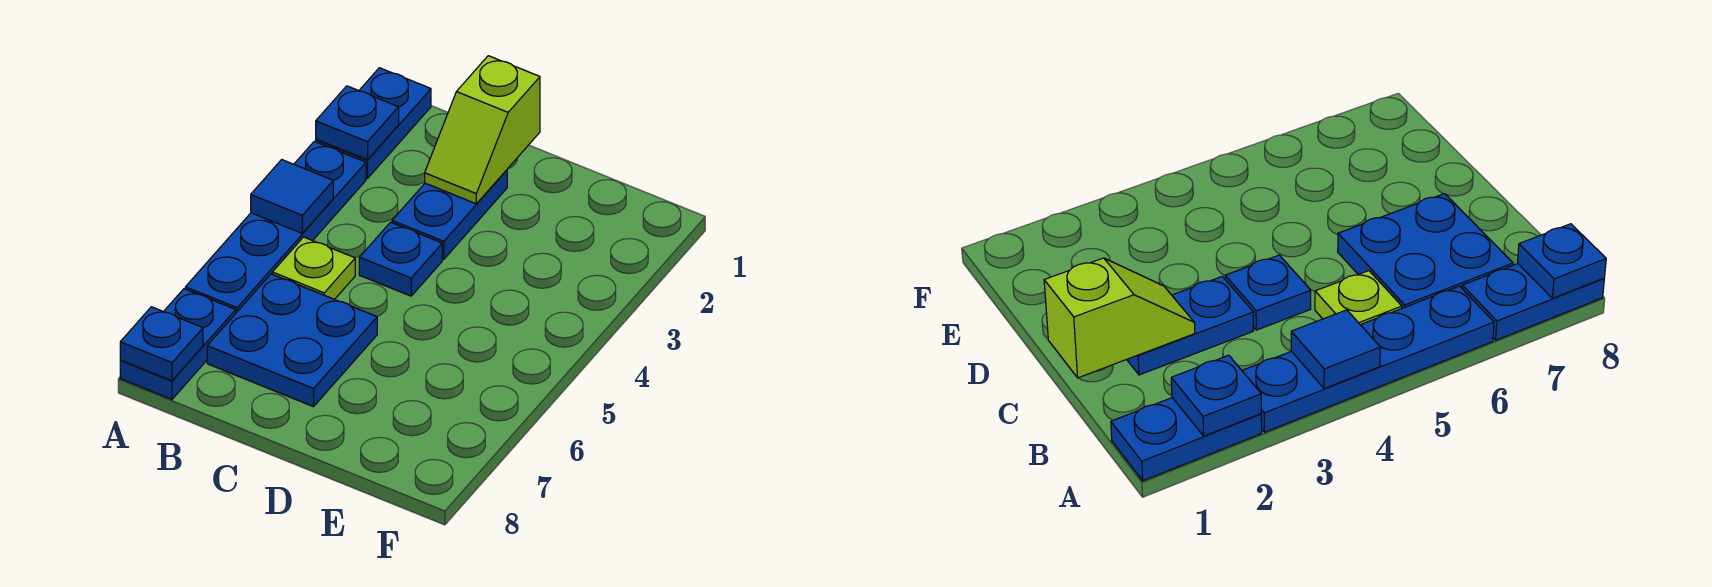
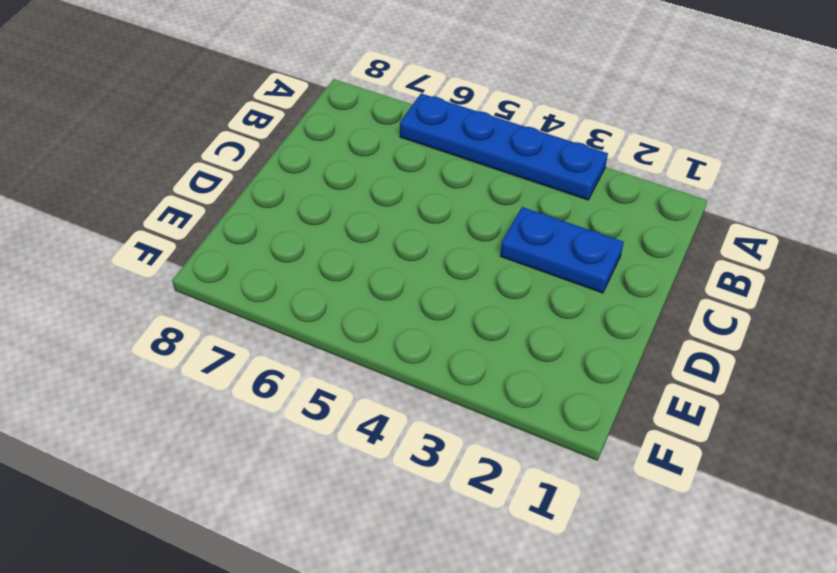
none -> blue plate A1:A2 level 1
none -> blue plate A7:A8 level 1

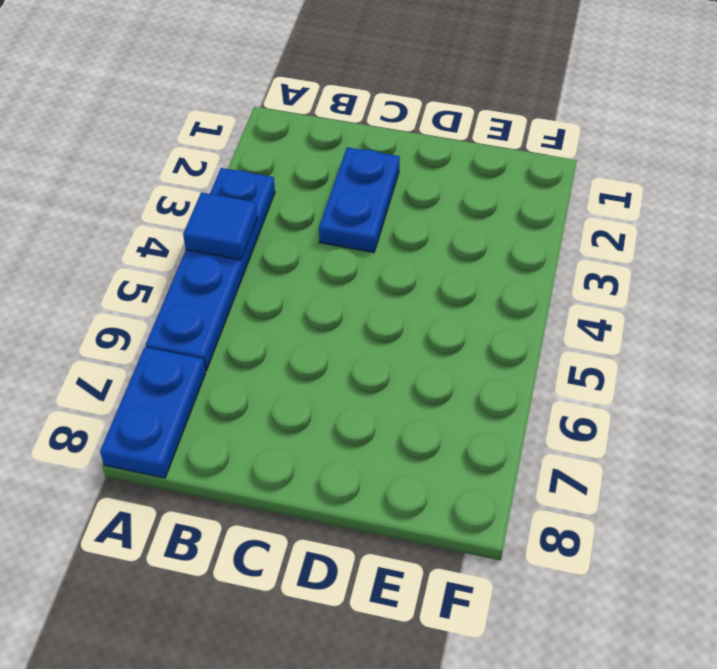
none -> blue plate A1:A2 level 1
none -> lime plate B5 level 1

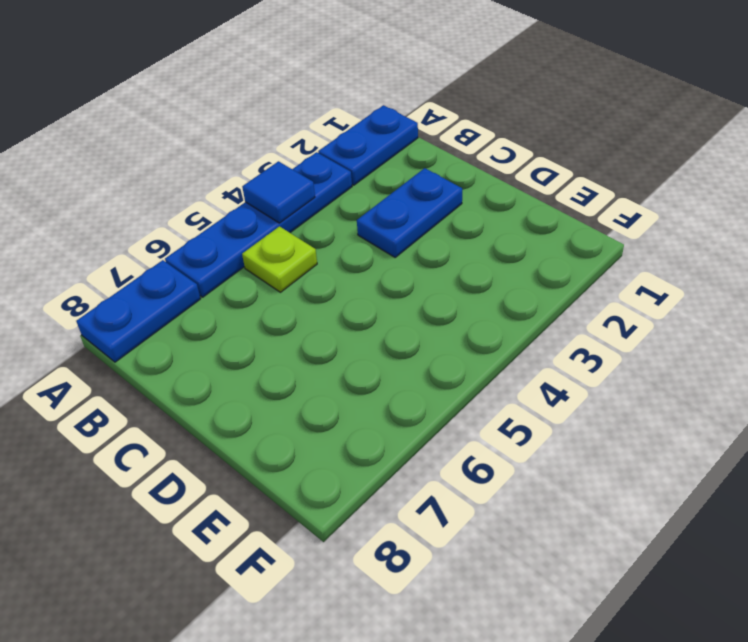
none -> blue plate B6:C7 level 1
none -> blue plate C4 level 1

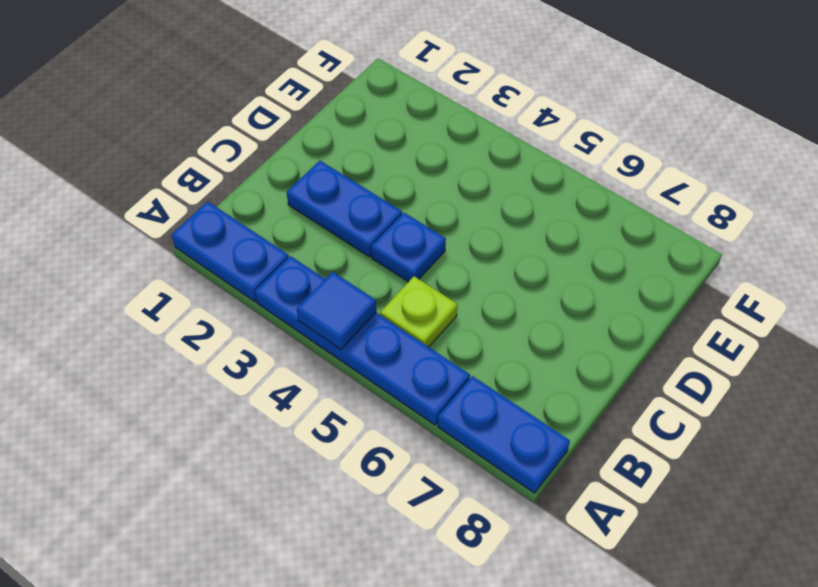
none -> blue plate B6:C7 level 1
none -> blue plate A2 level 2

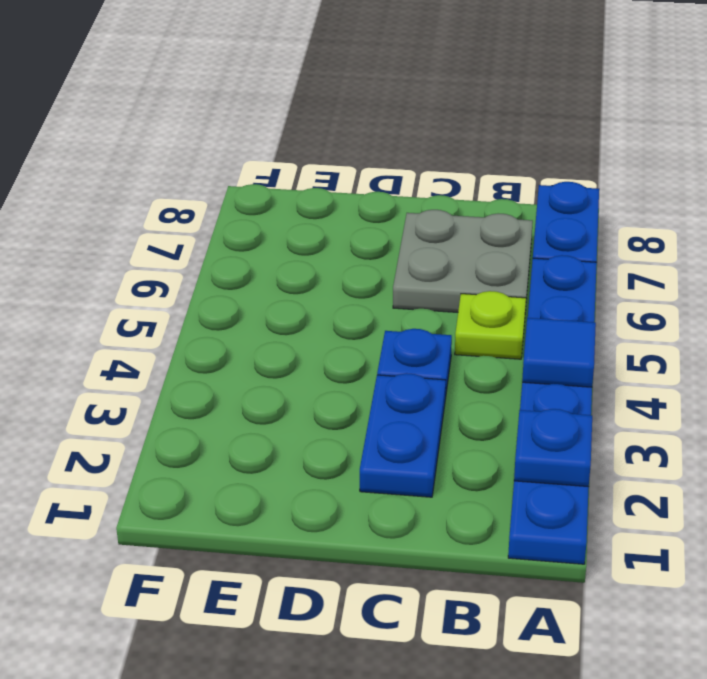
grey plate B6:C7 level 1 -> blue plate B6:C7 level 1
none -> blue plate A8 level 2
none -> lime slope C1:C2 level 2 top 1

